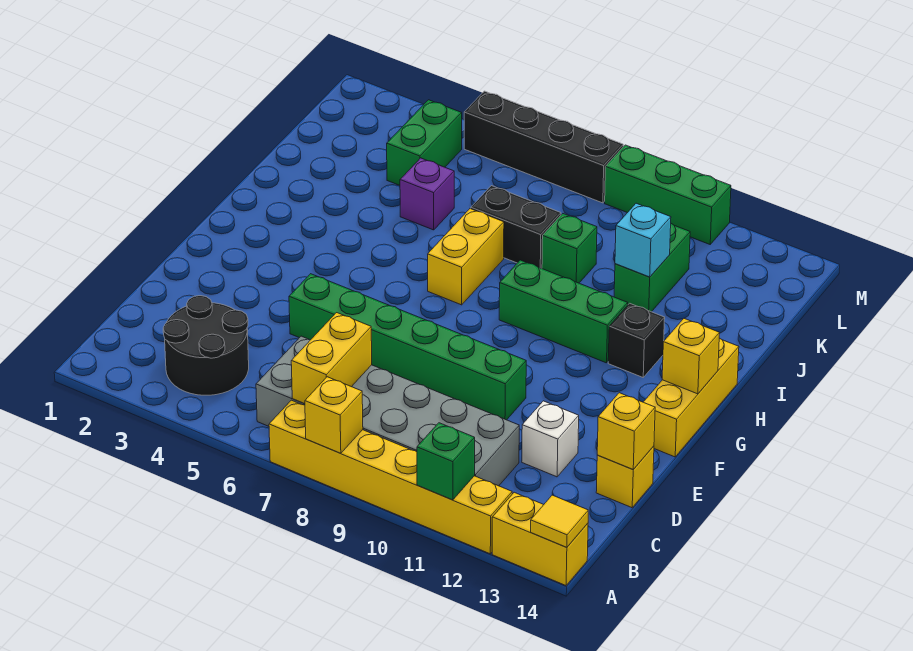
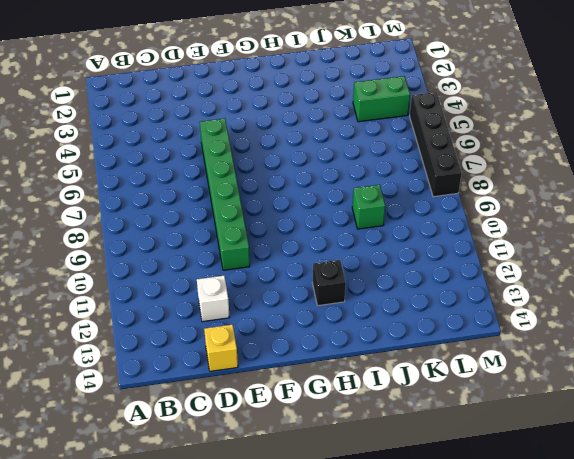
none -> yellow brick A7:A12 level 1
none -> yellow brick A13:A14 level 1
none -> black round brick B3:C4 level 1

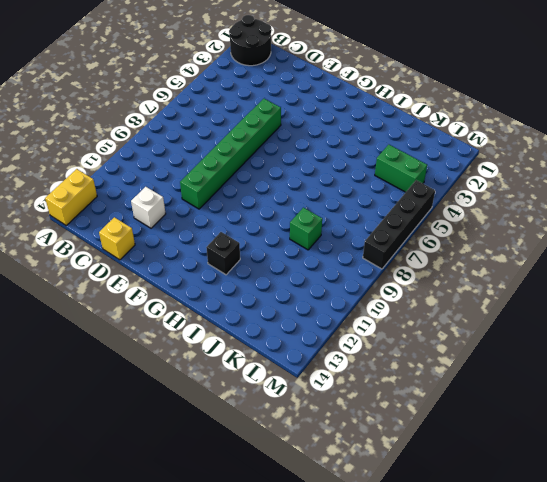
black round brick A1:B2 level 1 -> black round brick B3:C4 level 1
none -> yellow brick A7:A12 level 1
none -> grey brick B6:C11 level 1
none -> yellow brick F14:H14 level 1

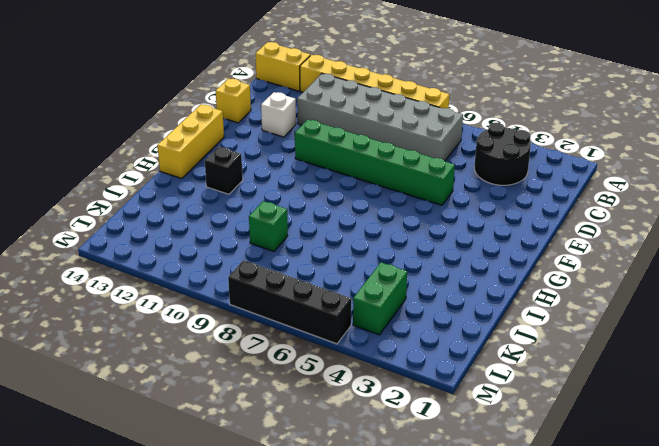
none -> yellow brick H7:I7 level 1
none -> green brick H9:H11 level 1
none -> purple brick J5 level 1

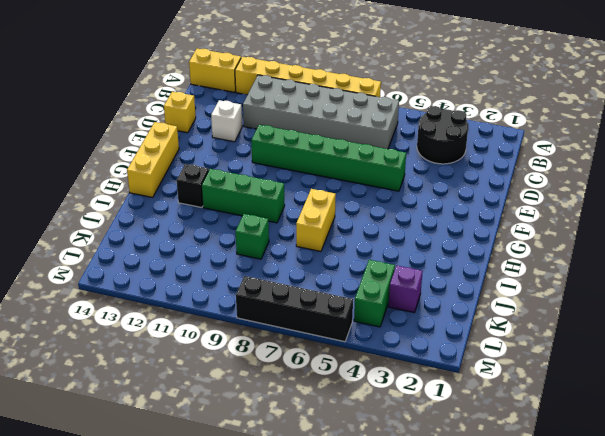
purple brick K3 level 1 -> purple brick J5 level 1
none -> black brick J7:J8 level 1
none -> green brick J11:K11 level 1
none -> green brick M9:M11 level 1

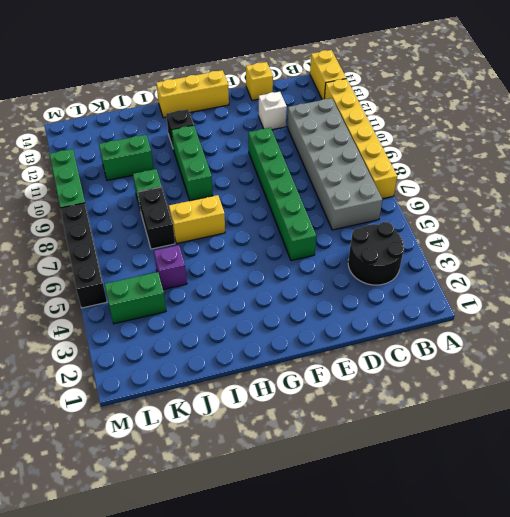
none -> yellow brick A8 level 2
none -> green brick A11 level 2
none -> yellow tile A14 level 2

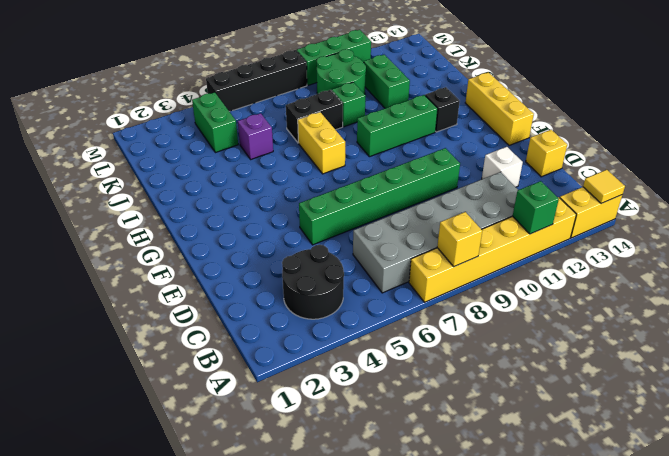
green round brick K9:L10 level 1 -> none
none -> yellow brick B7:C7 level 2
none -> yellow brick D14 level 2
none -> yellow brick G14 level 2

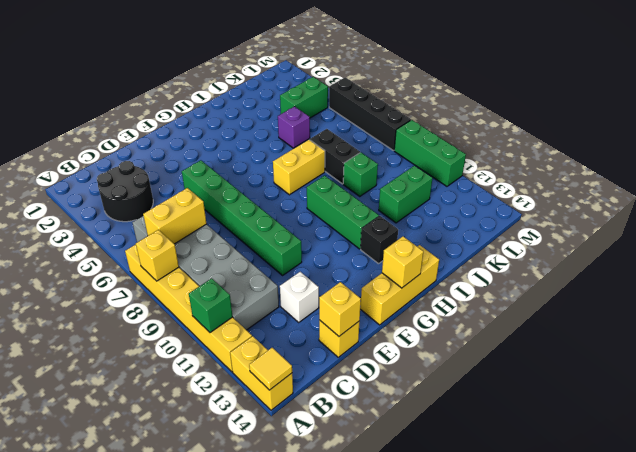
none -> cyan brick J11 level 2

